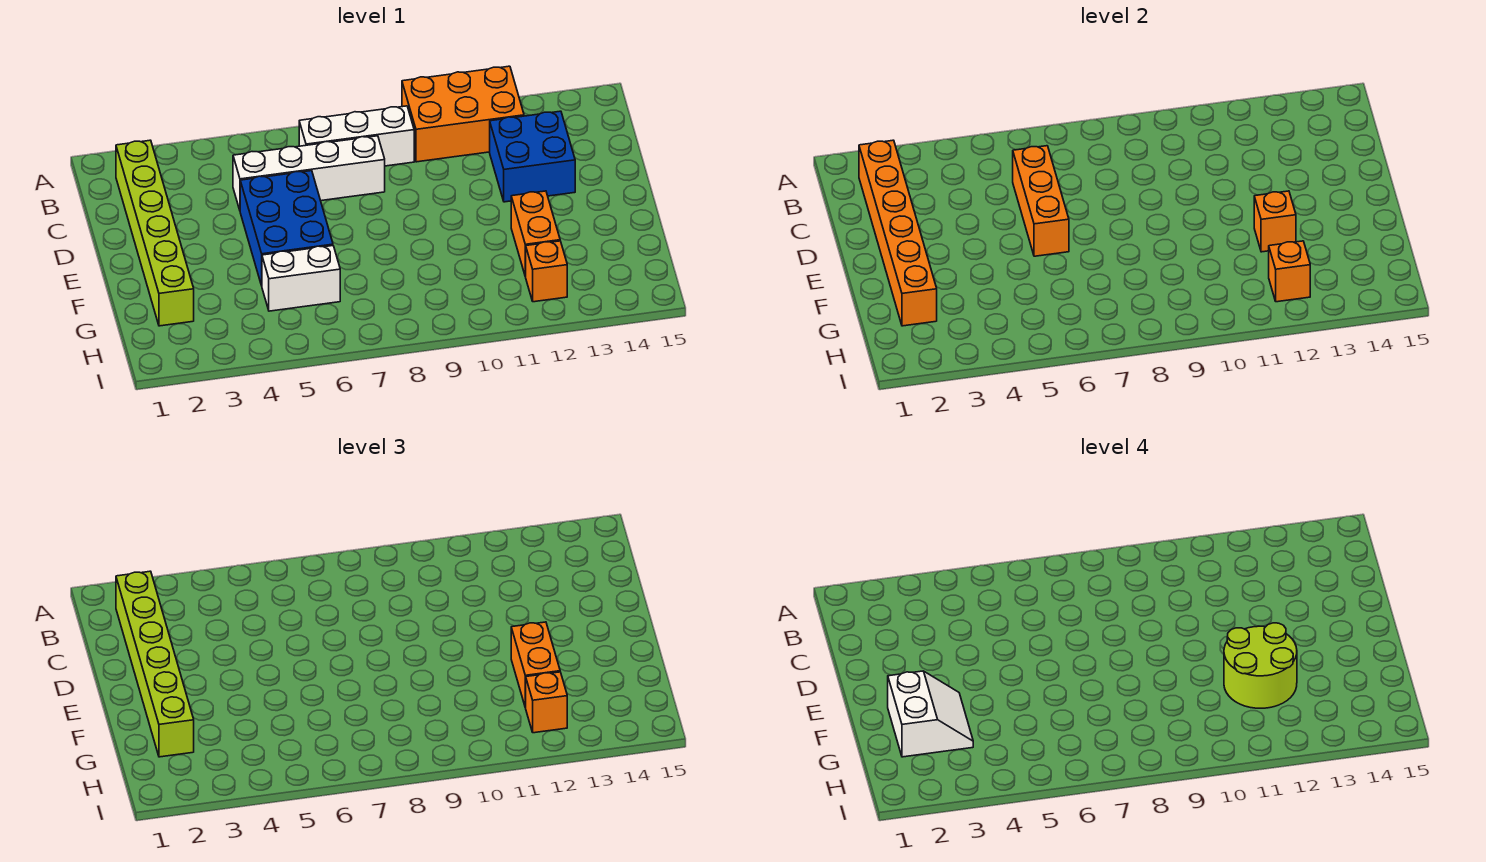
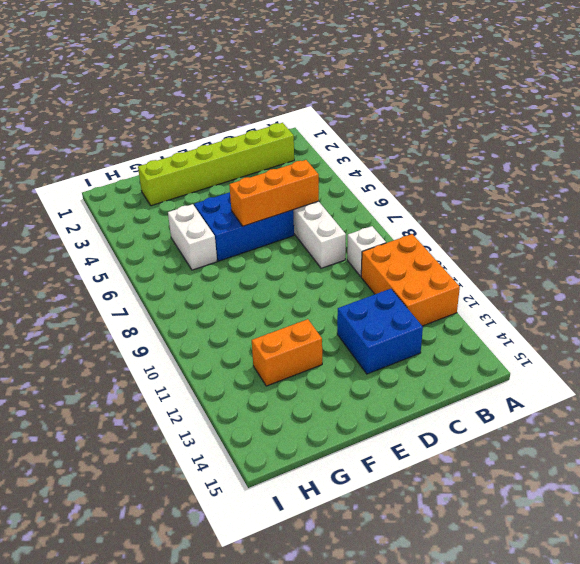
white brick B9 level 1 -> white brick B7:B9 level 1
none -> orange brick H12 level 1
none -> orange brick B2:G2 level 2
none -> orange brick F12 level 2

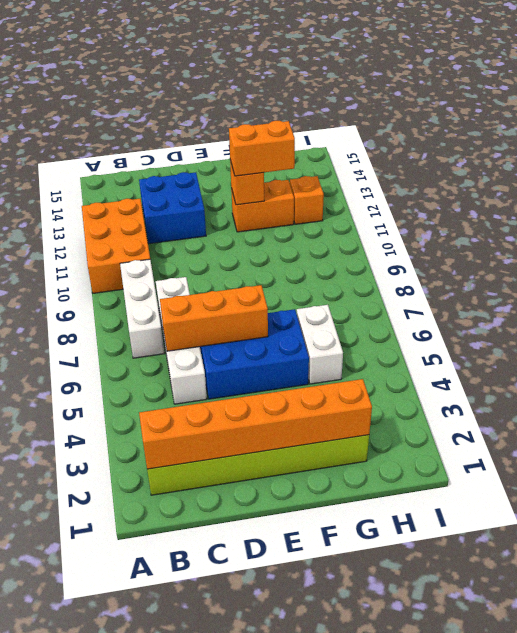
none -> orange brick H12 level 2
none -> lime brick B2:G2 level 3
none -> orange brick H12 level 3

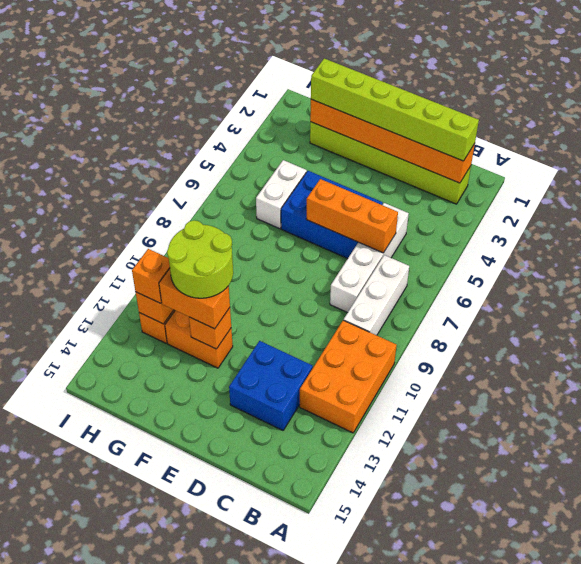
none -> white slope F2:G3 level 4 top 2

